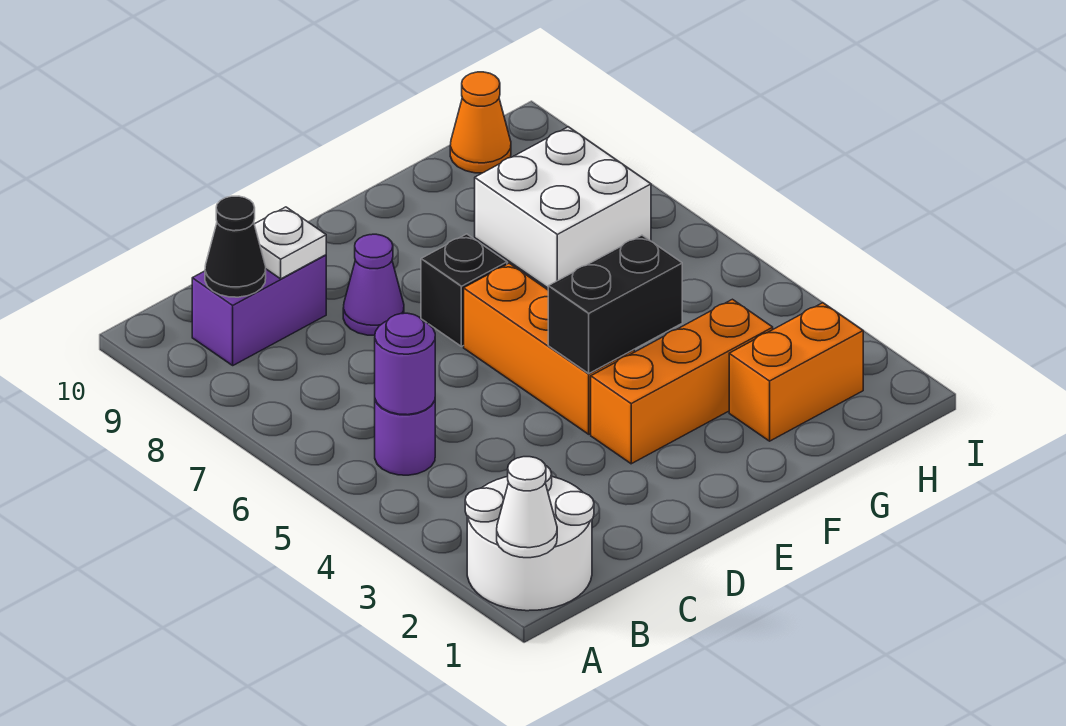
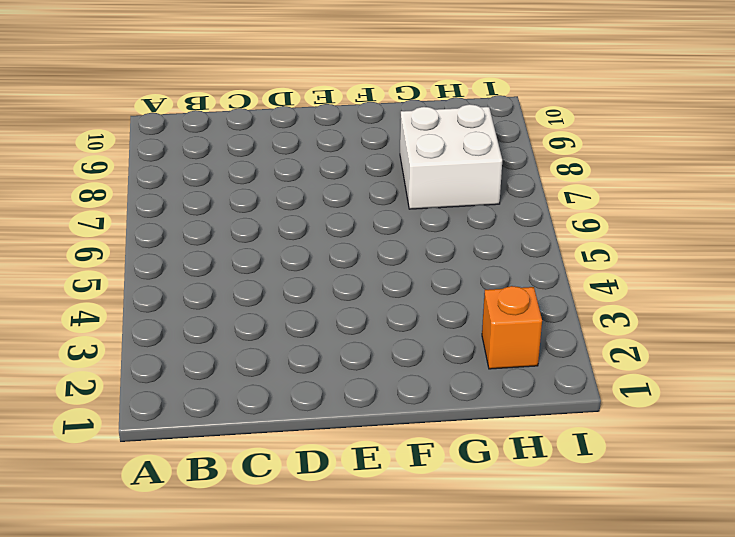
orange brick H2 level 1 -> orange brick G2:H2 level 1
none -> white round brick A1:B2 level 1
none -> purple round brick B5 level 1
none -> purple brick B9:C9 level 1

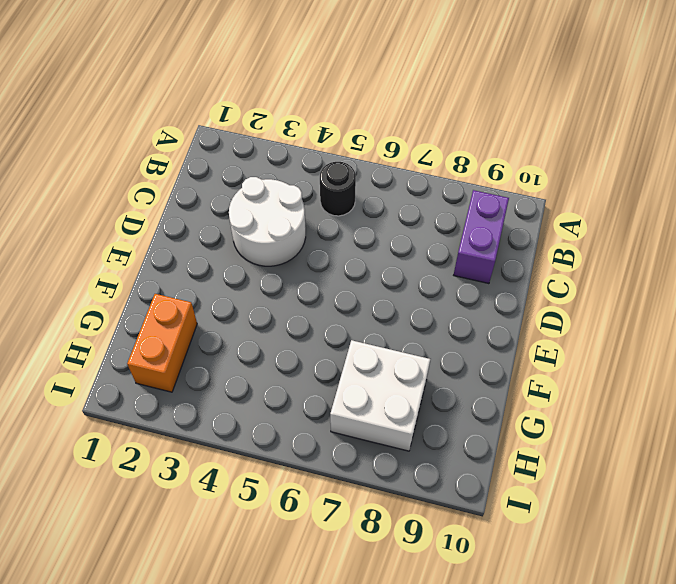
black round brick B5 level 1 -> purple round brick B5 level 1
white round brick C3:D4 level 1 -> white round brick A1:B2 level 1
none -> purple cone D8 level 1
none -> orange brick E3:G3 level 1
none -> orange brick E4:E6 level 1

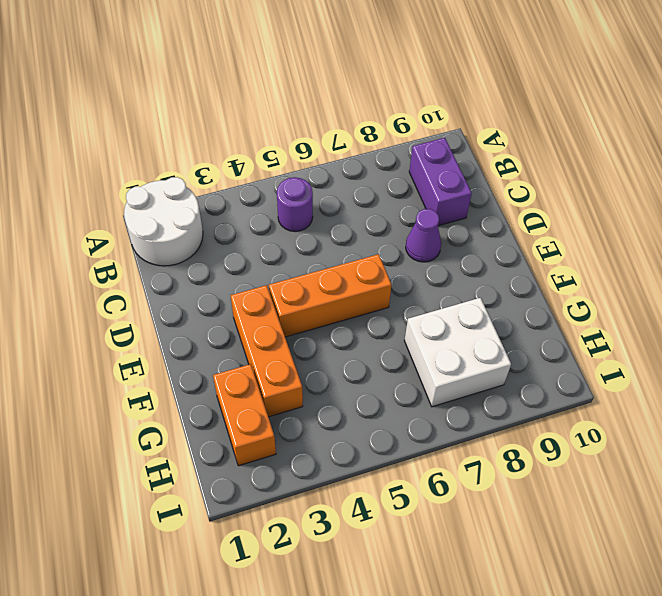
none -> black brick E7 level 1
none -> orange cone H10 level 1
none -> white cone A1 level 2

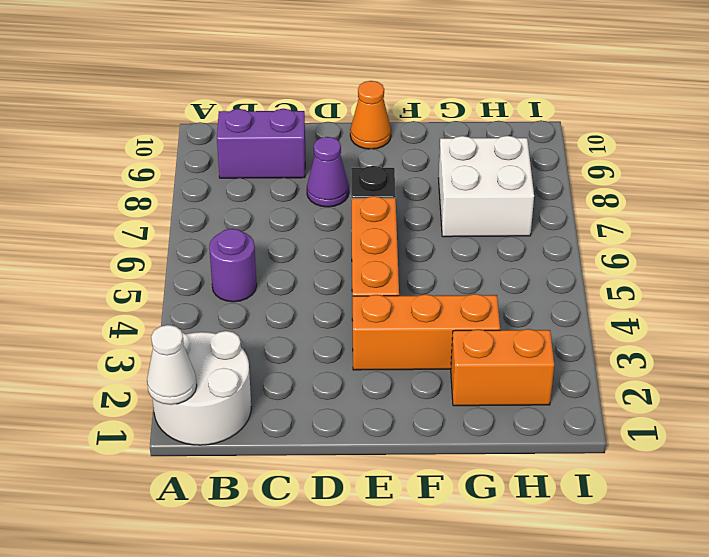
orange cone E10 level 1 -> orange cone H10 level 1
none -> purple round brick B5 level 2
none -> black cone B9 level 2
none -> white plate C9 level 2

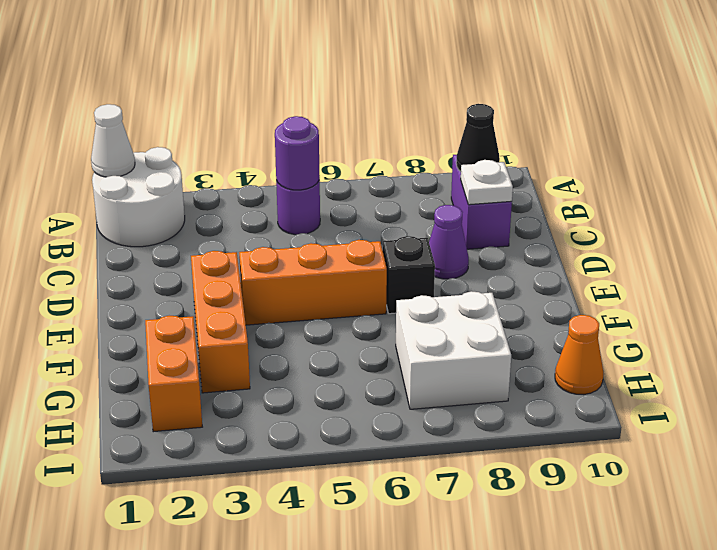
none -> black brick E4:F4 level 2

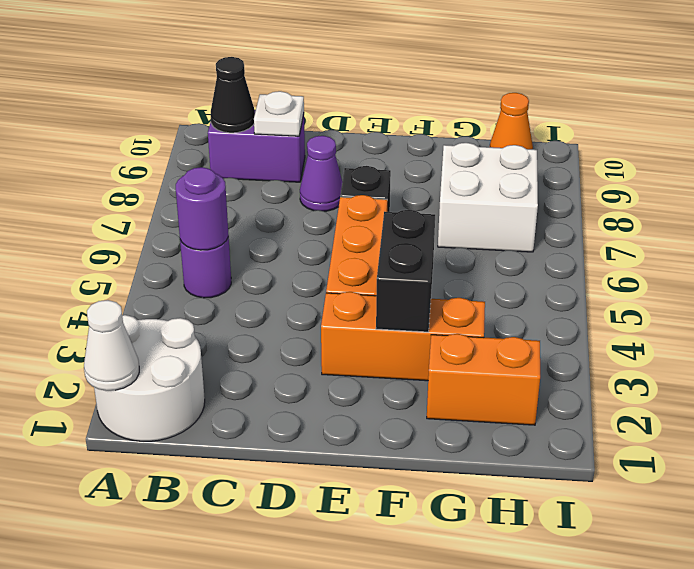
black brick F3:F4 level 2 -> black brick E4:F4 level 2

